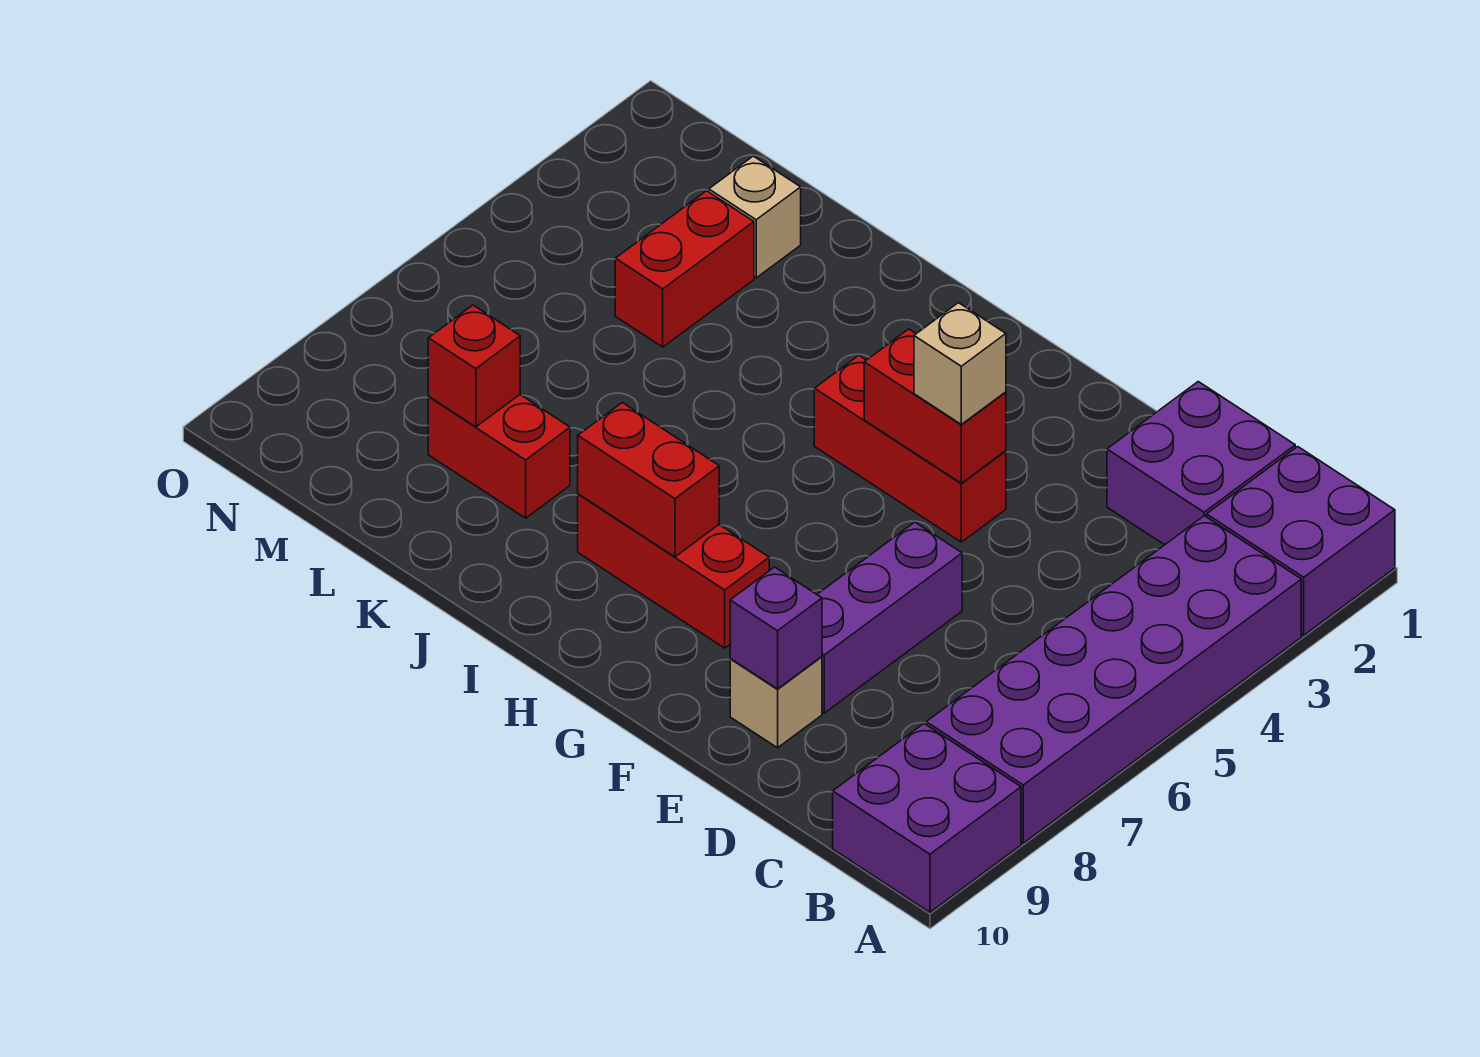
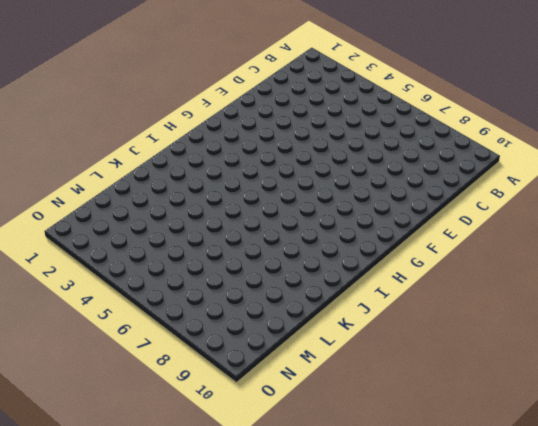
none -> purple brick A1:B2 level 1
none -> purple brick A3:B8 level 1
none -> purple brick A9:B10 level 1

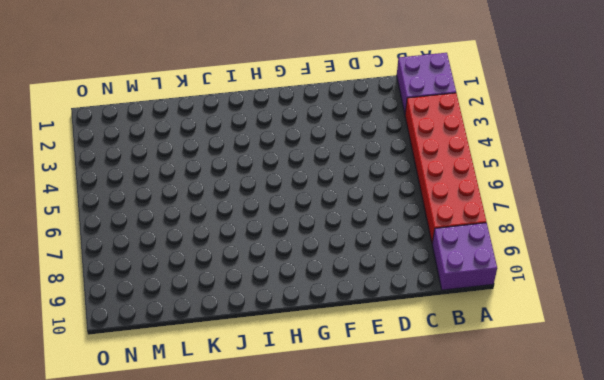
red brick A3:B8 level 1 -> purple brick A3:B8 level 1
none -> purple brick C1:D2 level 1
none -> purple brick E6:E8 level 1
none -> tan brick E9 level 1

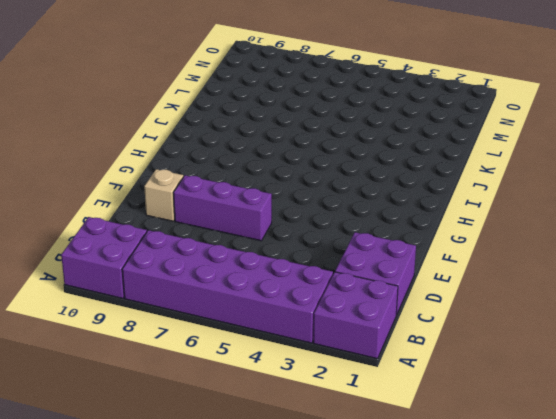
none -> red brick F4:H4 level 1
none -> red brick G8:I8 level 1
none -> red brick K8:L8 level 1

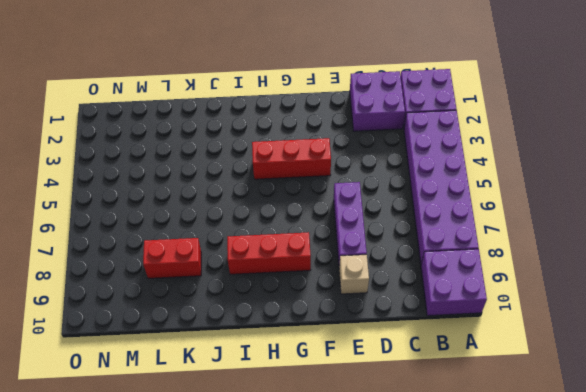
none -> tan brick L2 level 1
none -> red brick L3:L4 level 1
none -> purple brick E9 level 2

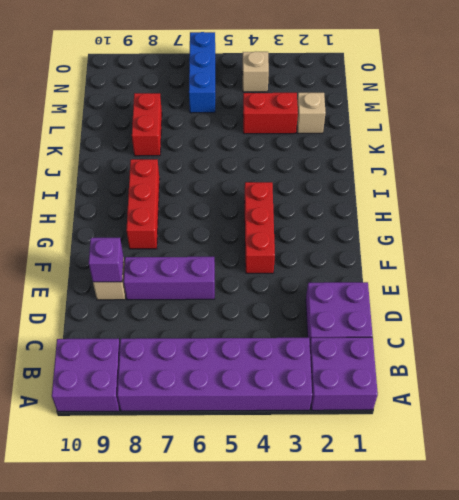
blue brick M6:O6 level 1 -> none
tan brick N4 level 1 -> tan brick F4 level 3
none -> red brick F4:G4 level 2
none -> red brick H8:I8 level 2
none -> red brick L8 level 2

